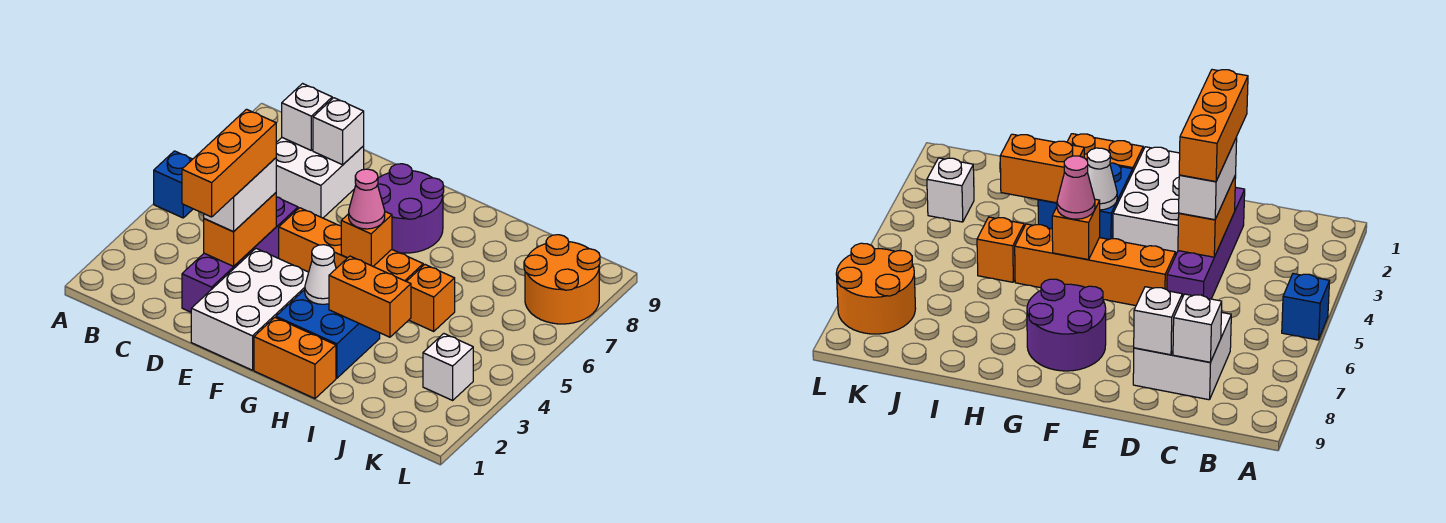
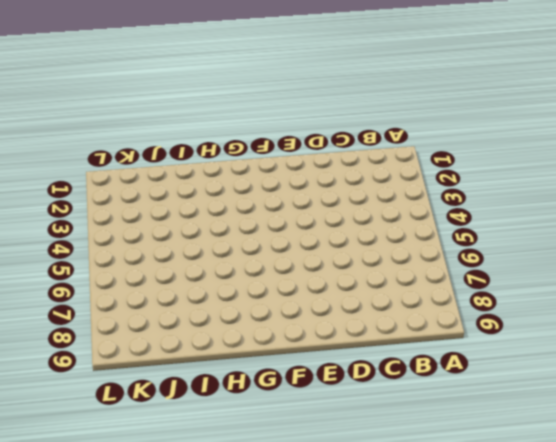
none -> blue brick A5 level 1
none -> white brick C7:D8 level 1
none -> purple brick D2:D5 level 1

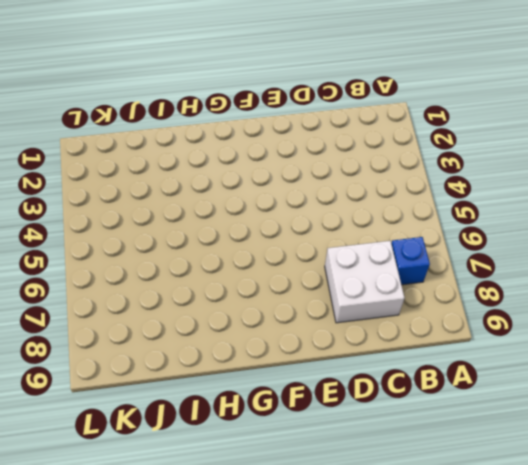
blue brick B7 level 1 -> blue brick A5 level 1
none -> purple brick D2:D5 level 1
none -> white brick E1:F3 level 1
none -> orange brick E5:H5 level 1

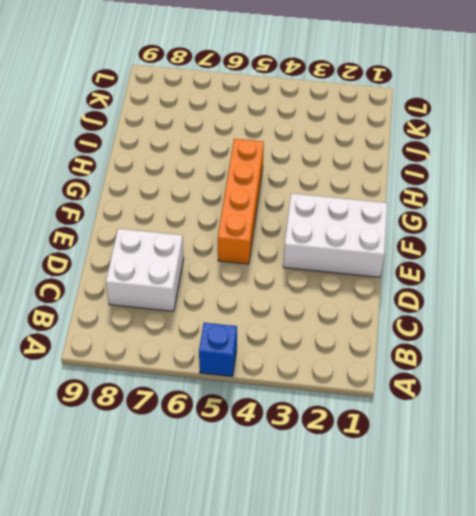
none -> purple brick D2:D5 level 1
none -> purple round brick F7:G8 level 1
none -> orange brick G1:H1 level 1

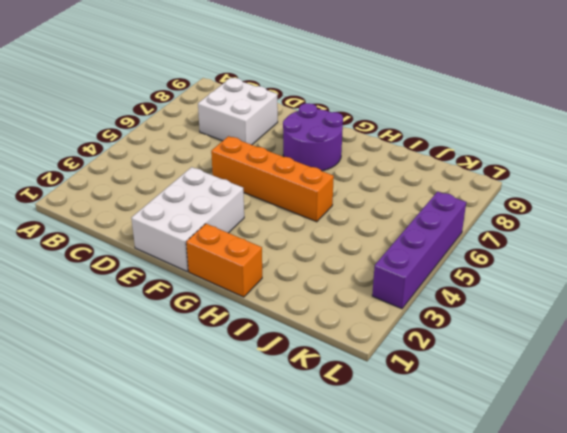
purple brick L3:L6 level 1 -> purple brick D2:D5 level 1
none -> blue brick A5 level 1
none -> blue brick G2:H3 level 1
none -> orange brick I5 level 1

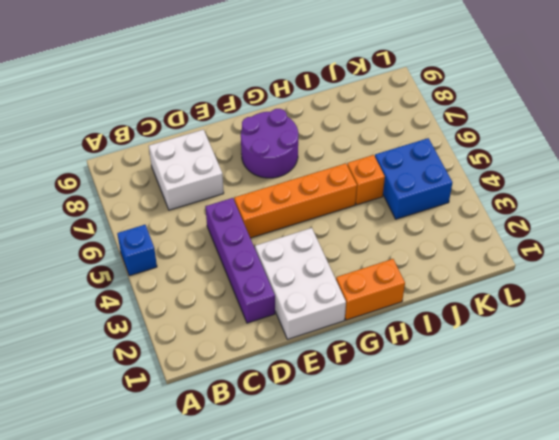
blue brick J4:K5 level 1 -> blue brick G2:H3 level 1
none -> white brick K3 level 1
none -> orange round brick K7:L8 level 1
none -> white brick C8 level 2

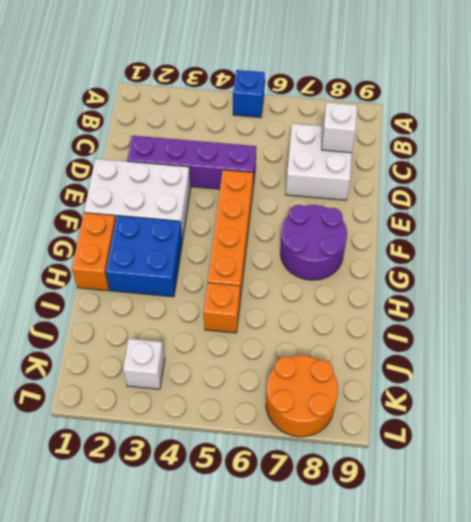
none -> orange brick D3:D4 level 2
none -> white brick D8 level 2
none -> white cone G3 level 2

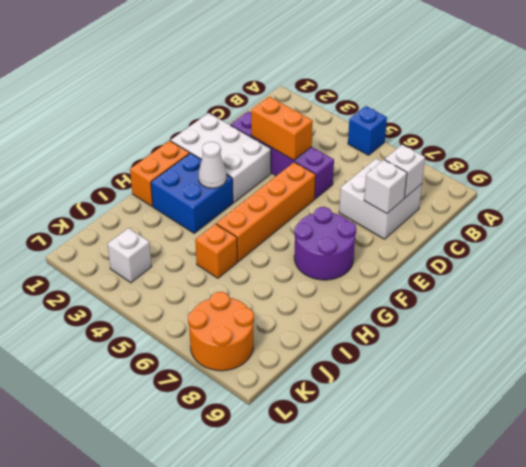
none -> orange brick G5 level 2
none -> orange brick H3:I3 level 2
none -> white brick D3:D4 level 3

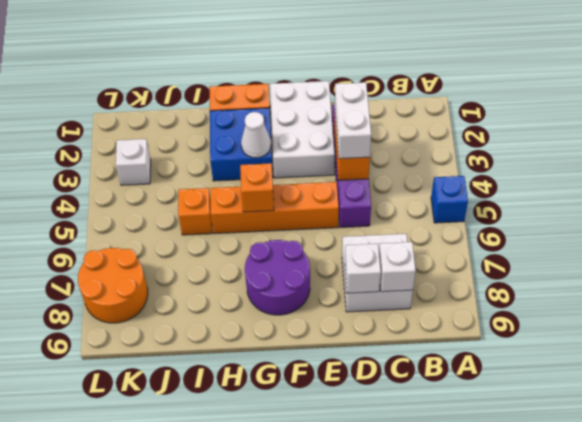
none -> orange brick H3:I3 level 2
none -> pink cone G5 level 3
none -> orange brick D2:D4 level 4

